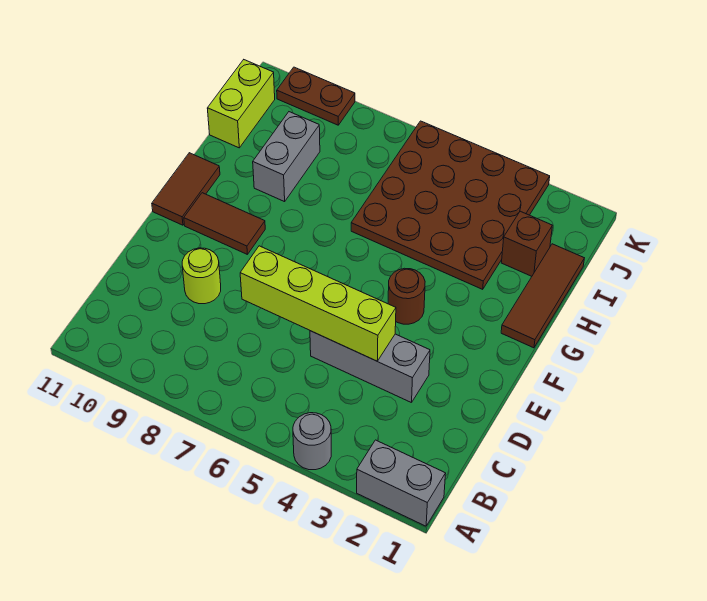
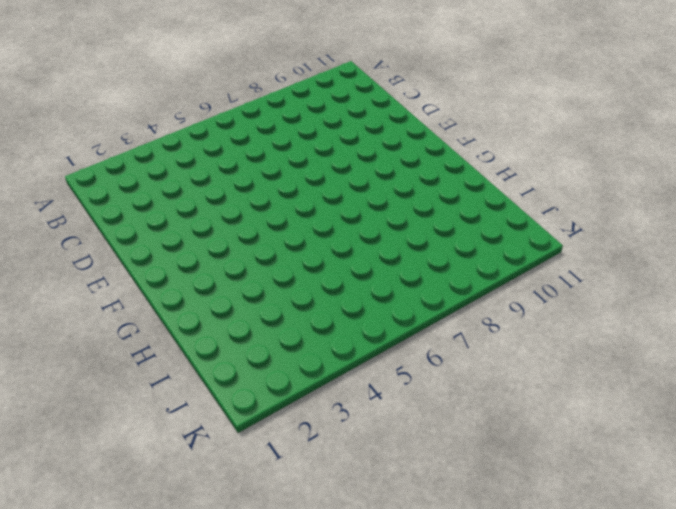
none -> grey brick A1:A2 level 1
none -> grey round brick A4 level 1
none -> grey brick D3:D5 level 1

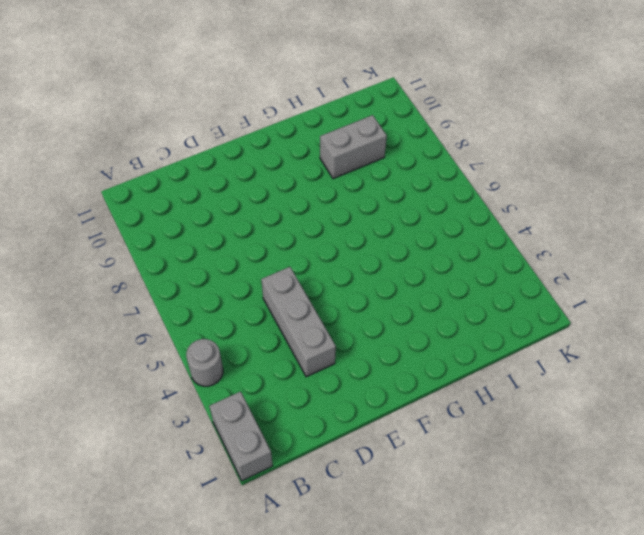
none -> lime round brick D9 level 1
none -> brown round brick F4 level 1
none -> brown tile F9:F10 level 1

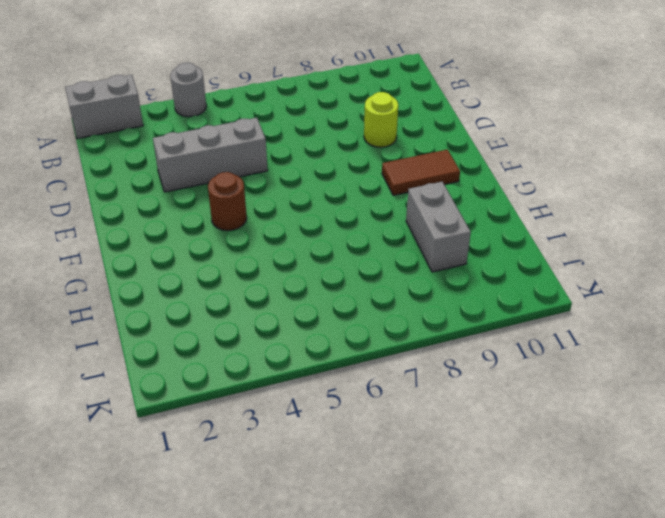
none -> brown tile F11:G11 level 1
none -> brown tile G1:I1 level 1
none -> brown plate H3:K6 level 1

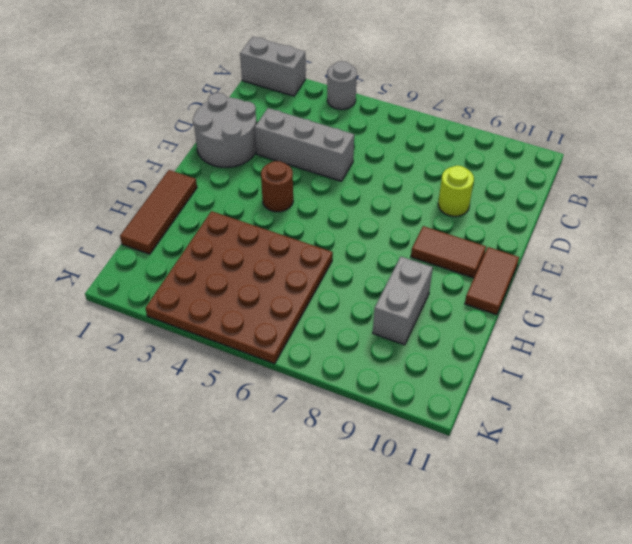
grey round brick D1:E2 level 1 -> none
none -> brown brick I2 level 1
none -> lime brick I11:J11 level 1
none -> brown plate K9:K10 level 1

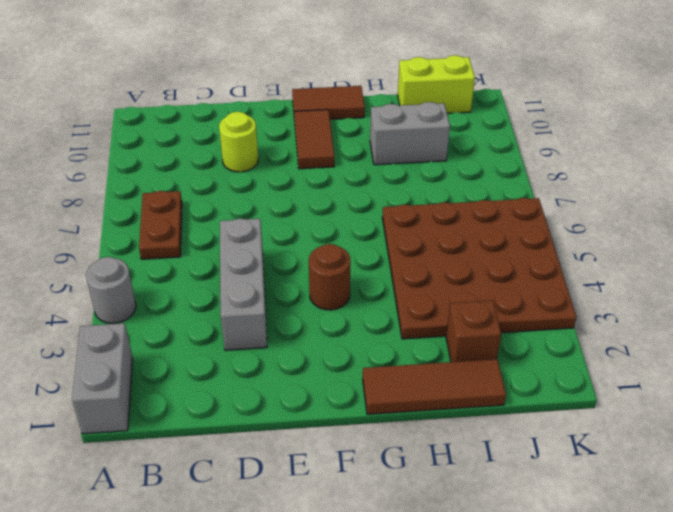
brown plate B6:B7 level 1 -> brown plate K9:K10 level 1
none -> lime brick D4:D7 level 2

